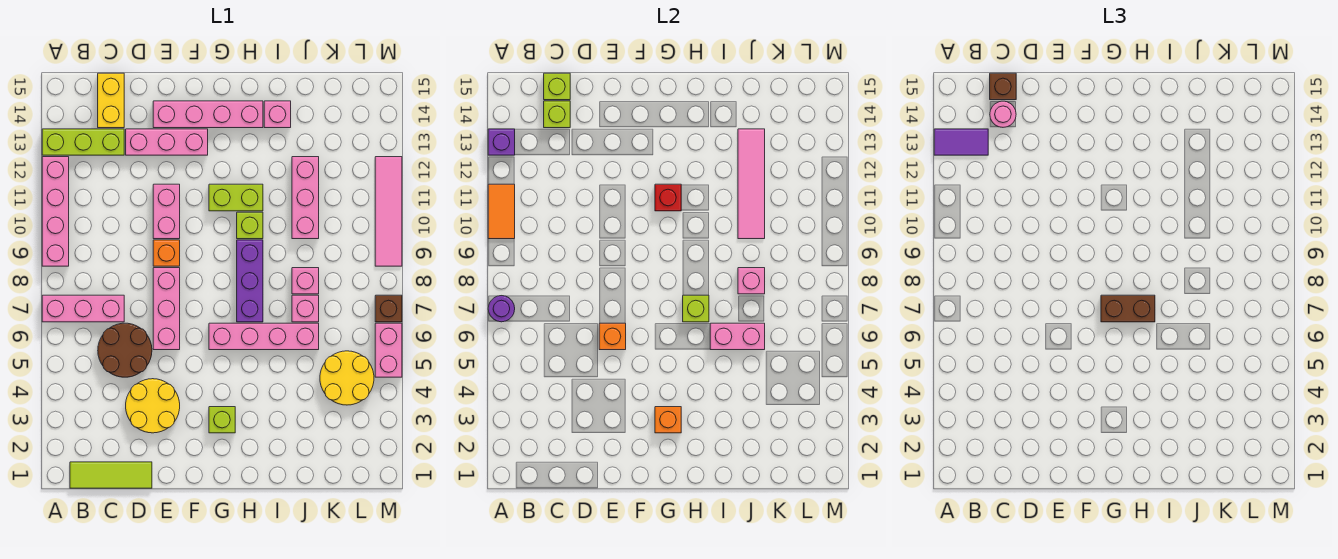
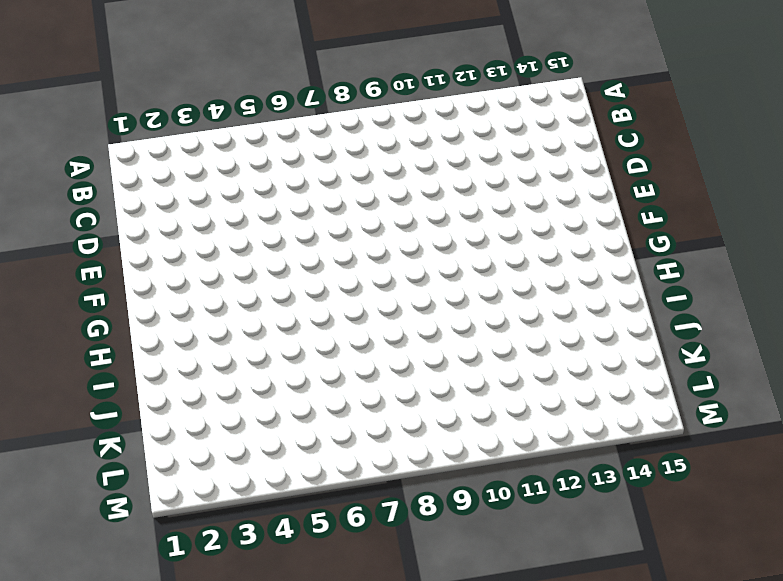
none -> pink brick A7:C7 level 1
none -> pink brick A9:A12 level 1
none -> lime brick A13:C13 level 1
none -> lime tile B1:D1 level 1

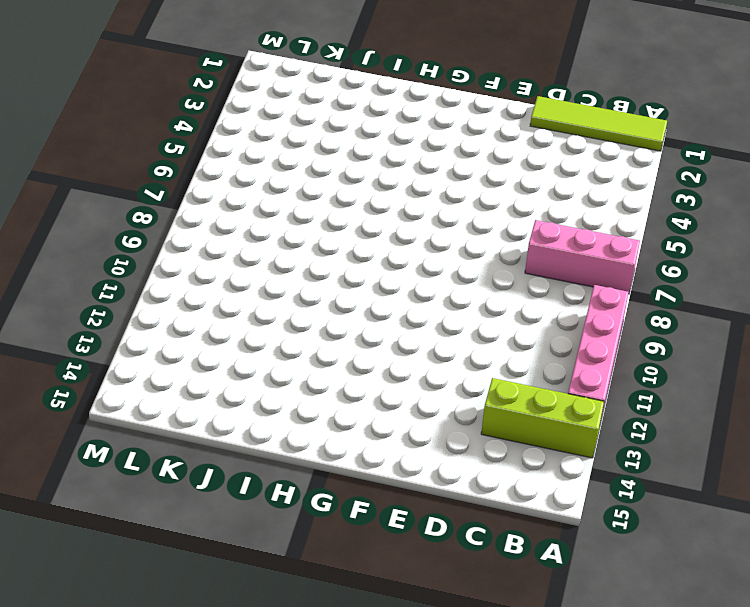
lime tile A1:D1 level 1 -> lime tile B1:D1 level 1
none -> brown round brick C5:D6 level 1
none -> yellow brick C14:C15 level 1
none -> yellow round brick D3:E4 level 1
none -> pink brick D13:F13 level 1

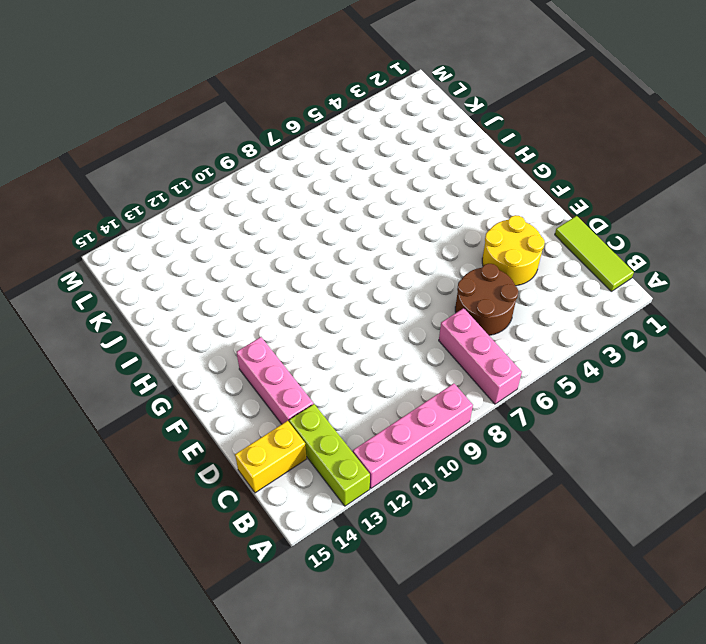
none -> pink brick E6:E8 level 1
none -> orange brick E9 level 1
none -> pink brick E10:E11 level 1
none -> pink brick E14:H14 level 1

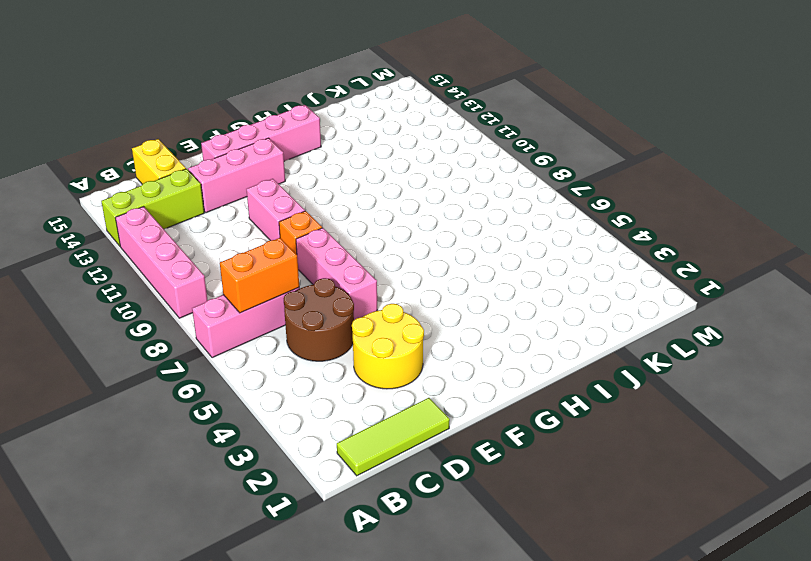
orange brick B7:C7 level 2 -> none
none -> lime brick G3 level 1
none -> pink brick G6:J6 level 1
none -> lime brick G11:H11 level 1
none -> purple brick H7:H9 level 1

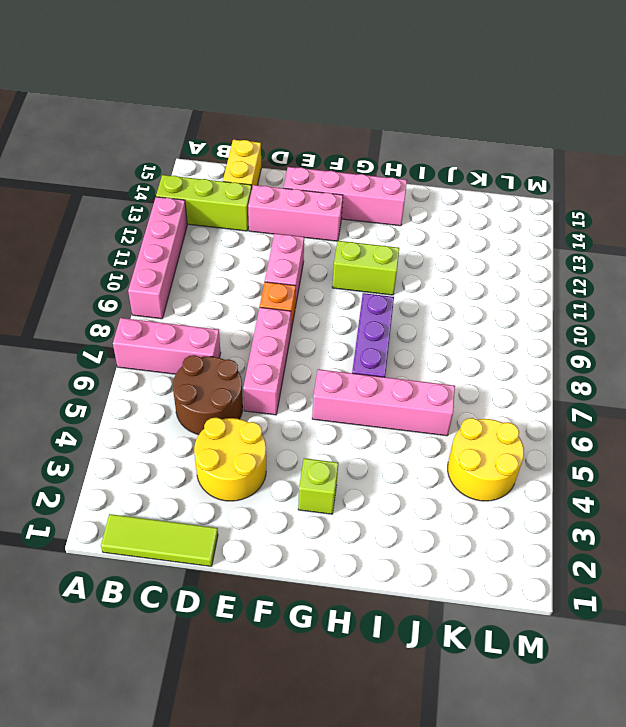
none -> lime brick H10 level 1
none -> pink brick I14 level 1
none -> pink brick J7 level 1
none -> pink brick J8 level 1

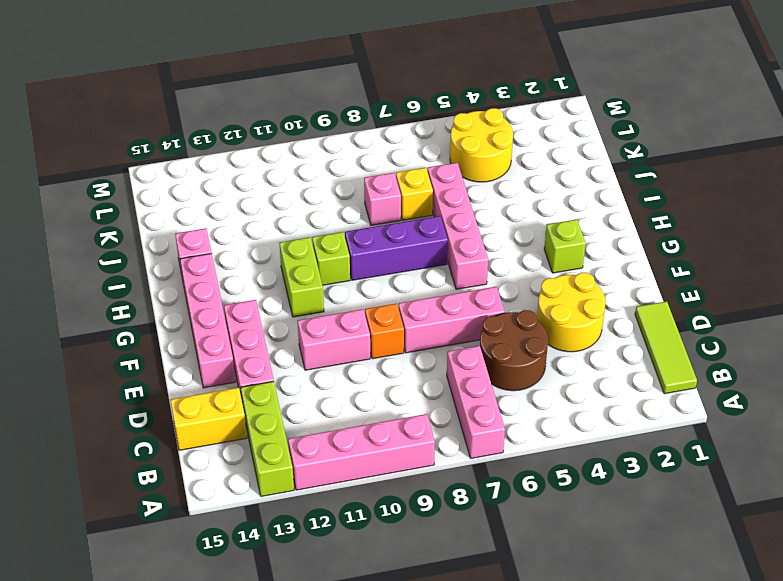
yellow brick J7 level 1 -> pink brick J7 level 1
none -> pink brick J10:J12 level 1
none -> pink brick M5:M6 level 1
none -> brown brick M7 level 1
none -> pink tile M9:M12 level 1

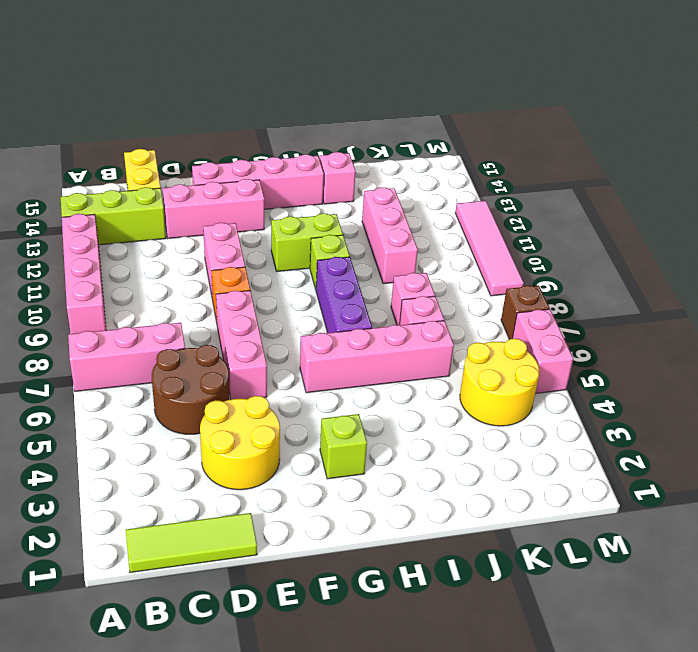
none -> purple round brick A7 level 2
none -> orange tile A10:A11 level 2
none -> purple brick A13 level 2
none -> lime brick C14 level 2

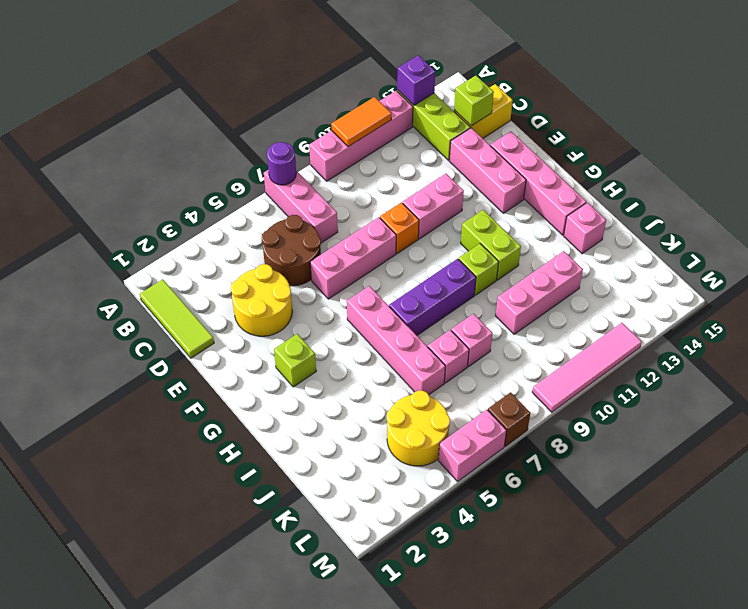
none -> lime brick C15 level 2
none -> orange brick E6 level 2
none -> orange brick G3 level 2
none -> red brick G11 level 2

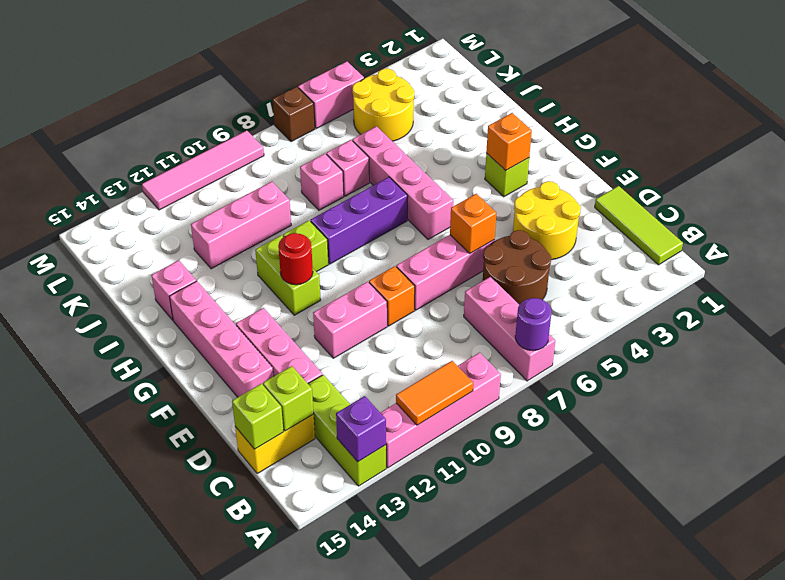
red round brick G11 level 2 -> red brick G11 level 2
none -> lime brick H7 level 2
none -> pink brick I6:J6 level 2
none -> pink brick J8 level 2
none -> pink tile J10:J13 level 2

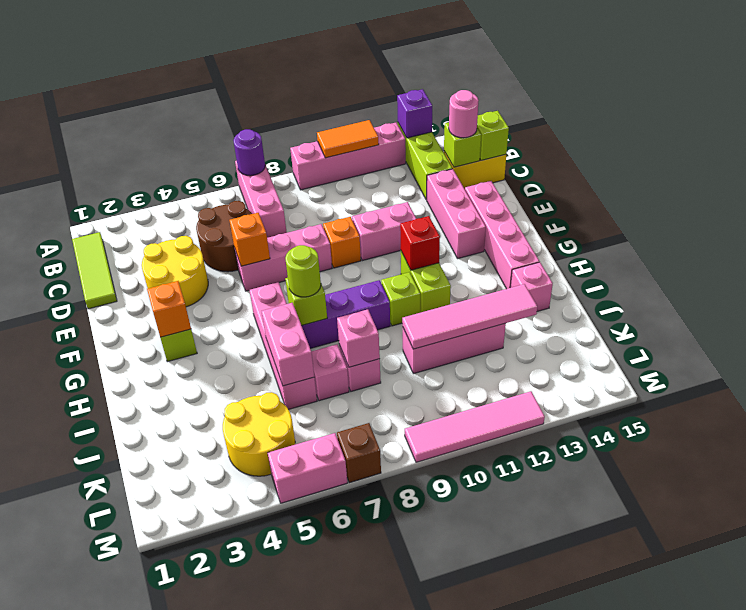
lime round brick H7 level 3 -> brown brick G7:H7 level 3
none -> purple tile A13:B13 level 3
none -> brown brick C15 level 3

